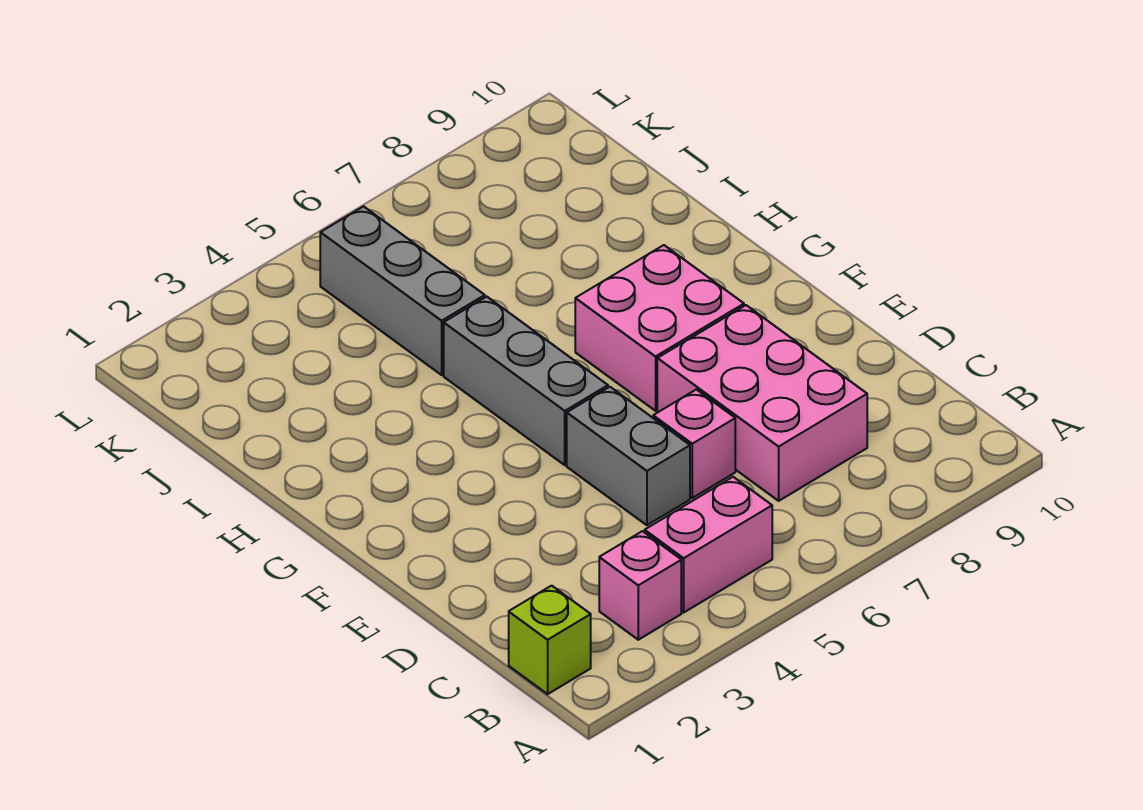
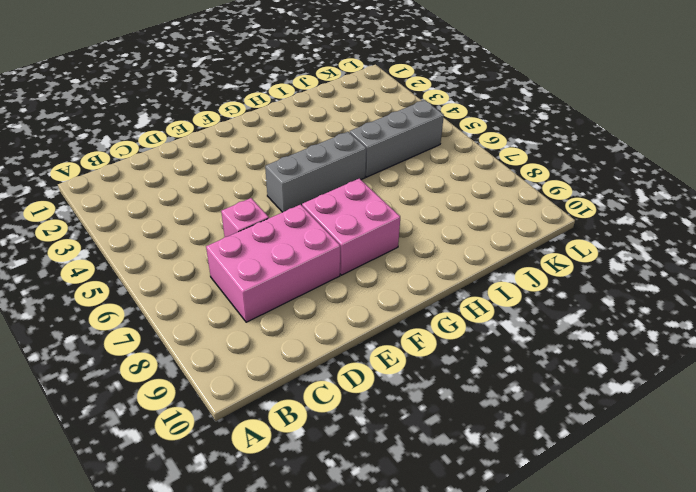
none -> lime brick B1 level 1
none -> pink brick B3 level 1

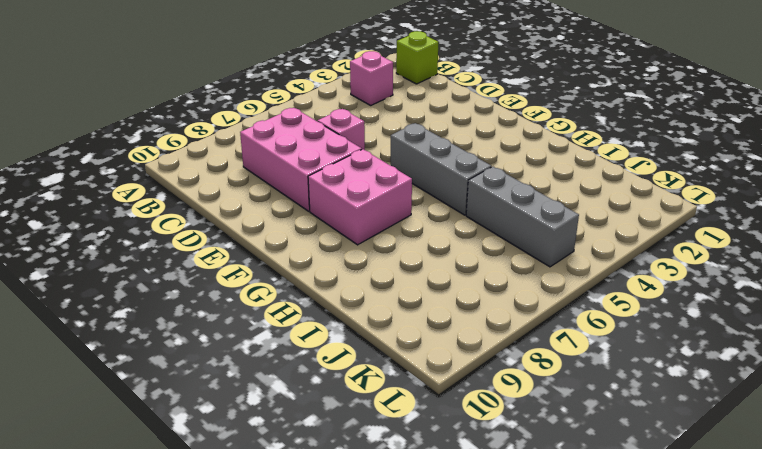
none -> pink brick B4:B5 level 1
none -> grey brick D5:E5 level 1

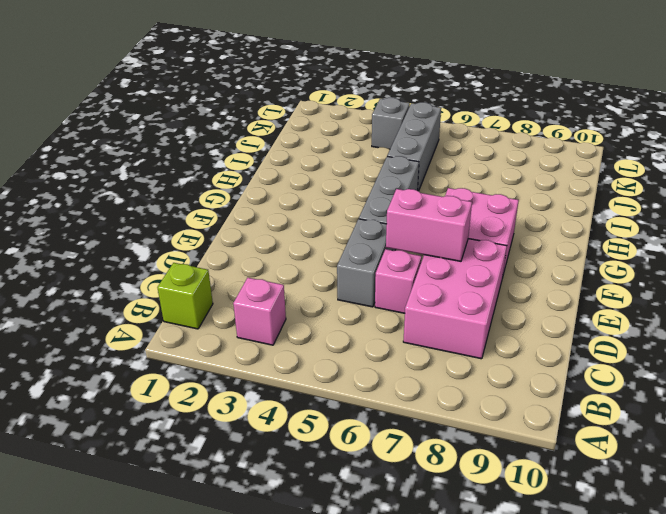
pink brick E6:E7 level 2 -> pink brick B4:B5 level 1
grey brick K4 level 1 -> none

